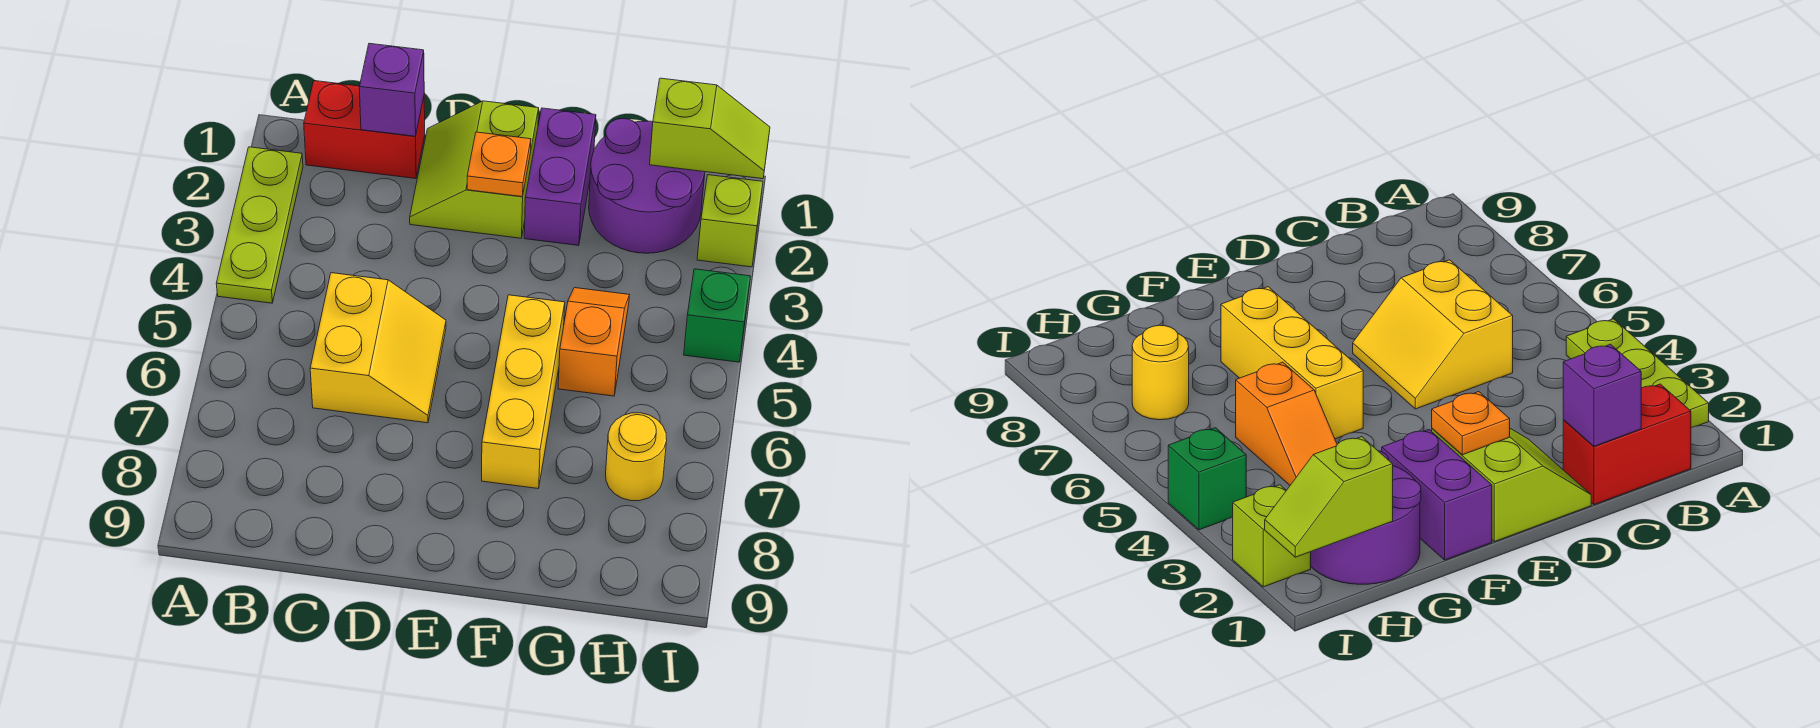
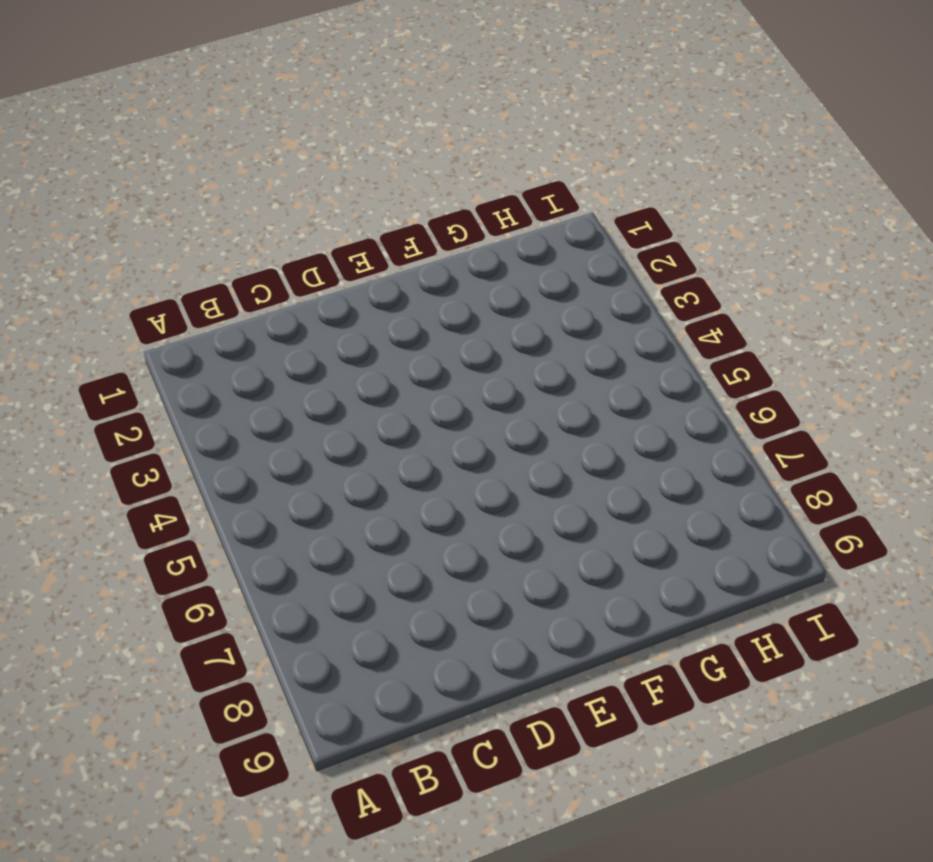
none -> lime plate A2:A4 level 1
none -> red brick B1:C1 level 1
none -> yellow slope C5:D6 level 1 top C

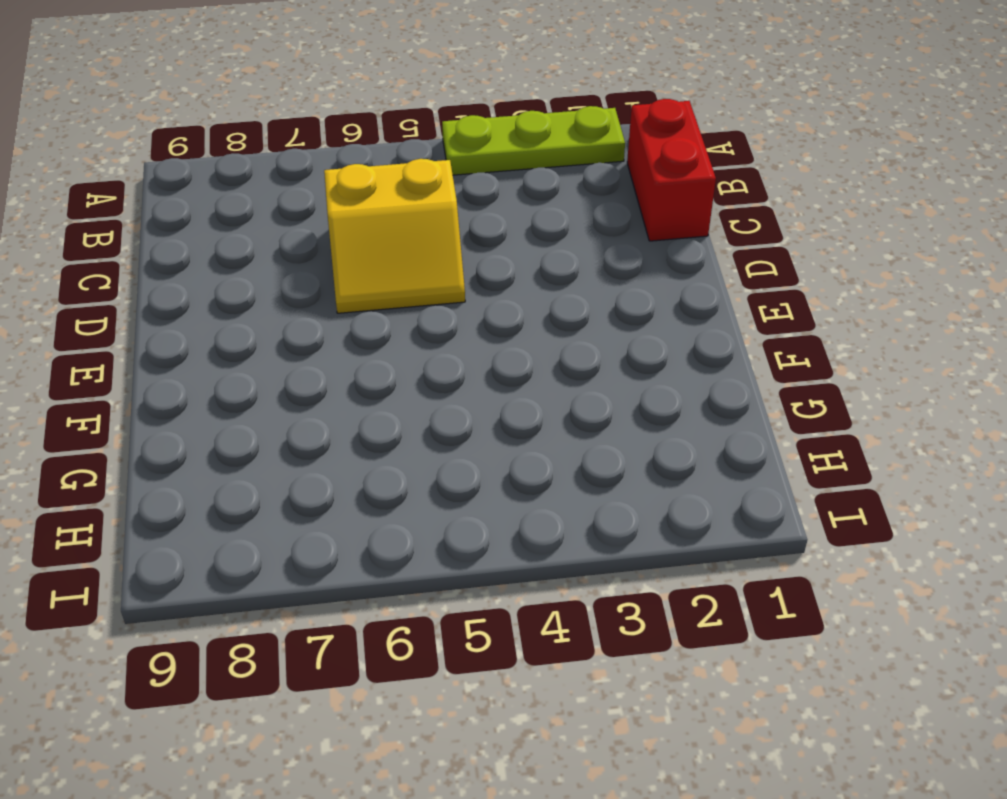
none -> lime slope D1:E2 level 1 top E
none -> purple brick F1:F2 level 1
none -> yellow brick F5:F7 level 1

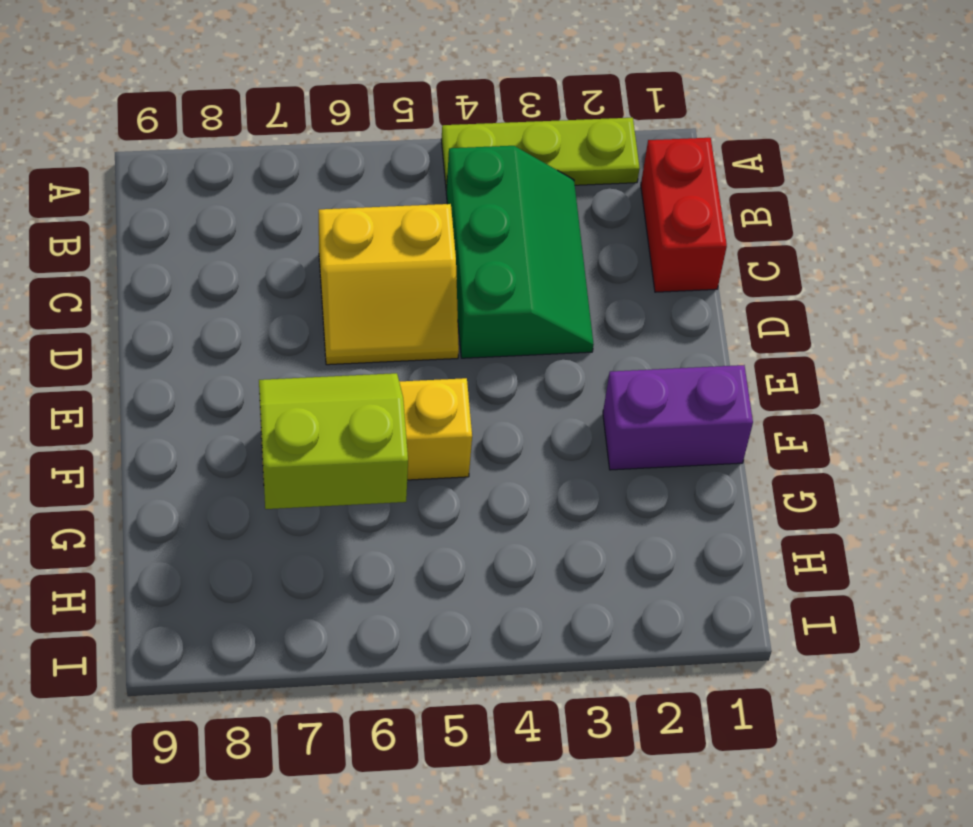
green slope B3:D4 level 1 top 4 -> none
lime slope F6:G7 level 2 top G -> lime slope D1:E2 level 1 top E
none -> purple round brick G1:H2 level 1
none -> orange slope G4:G5 level 1 top 5
none -> yellow round brick H7 level 1

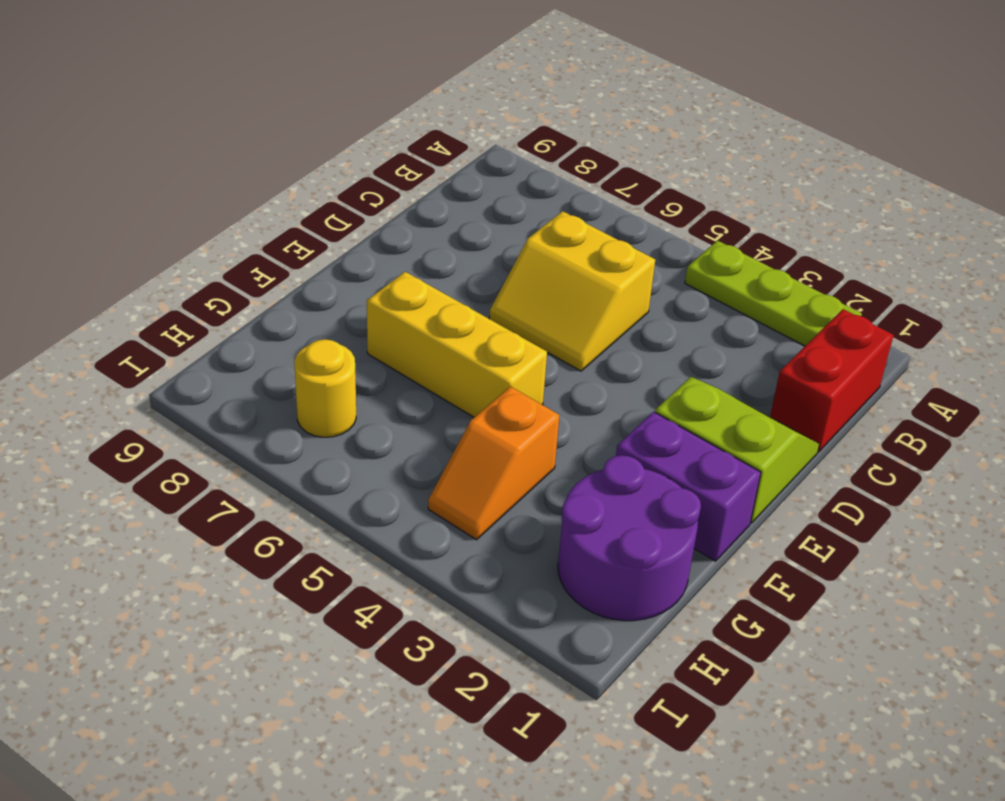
orange slope G4:H4 level 1 top G -> orange slope G4:G5 level 1 top 5
none -> lime brick I2 level 1
none -> green brick I4 level 1
none -> purple brick C1 level 2

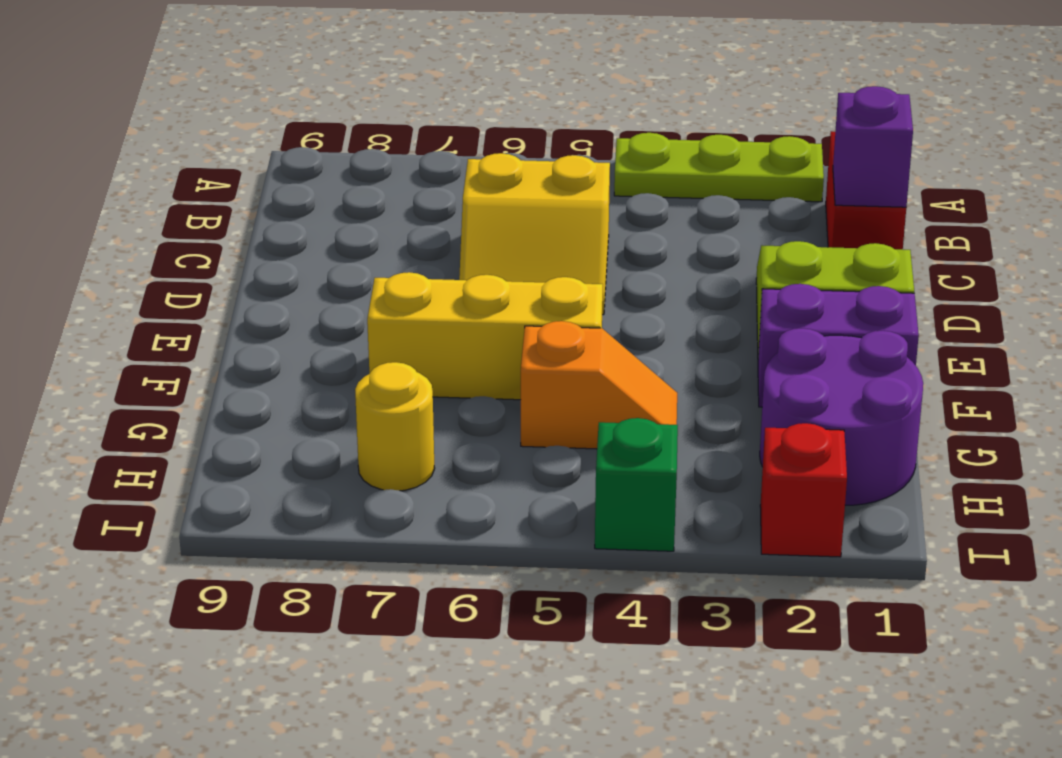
red brick I2 level 1 -> lime brick I2 level 1
none -> orange plate E2 level 2
none -> lime slope H1:I1 level 2 top H

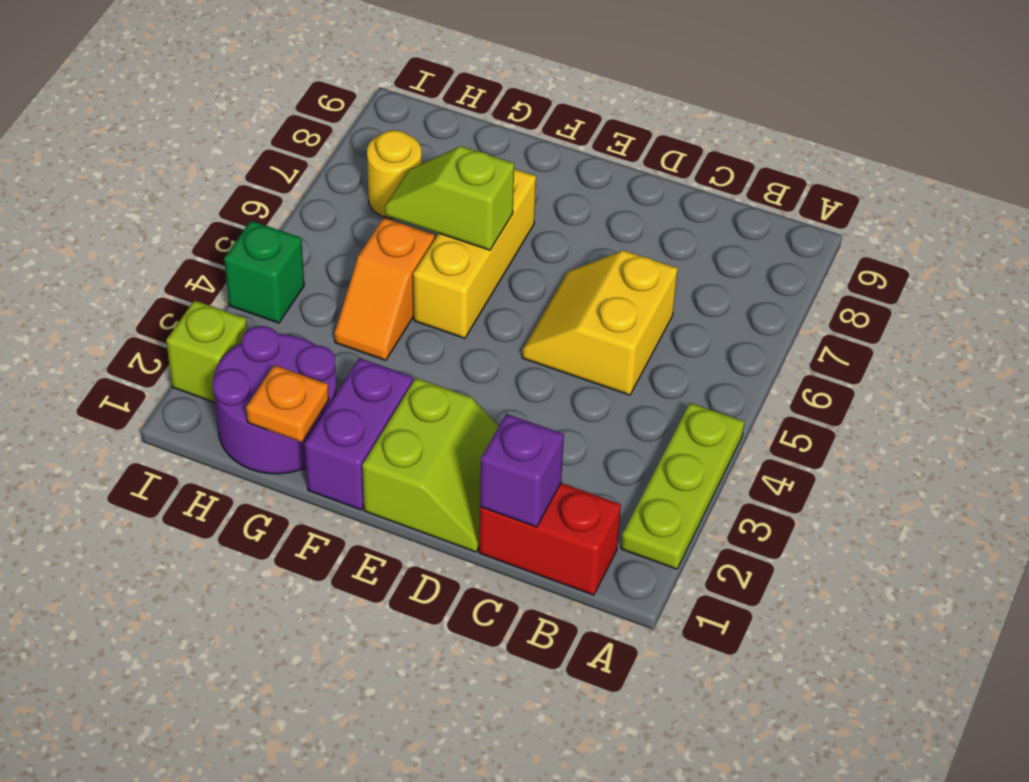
lime slope F6:G6 level 2 top F -> lime slope H1:I1 level 2 top H
orange plate G1 level 2 -> orange plate E2 level 2

